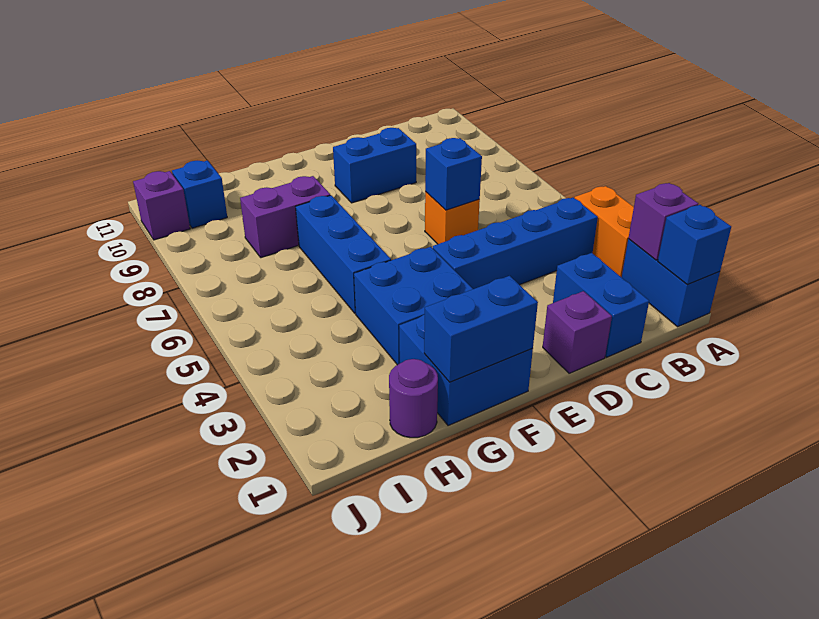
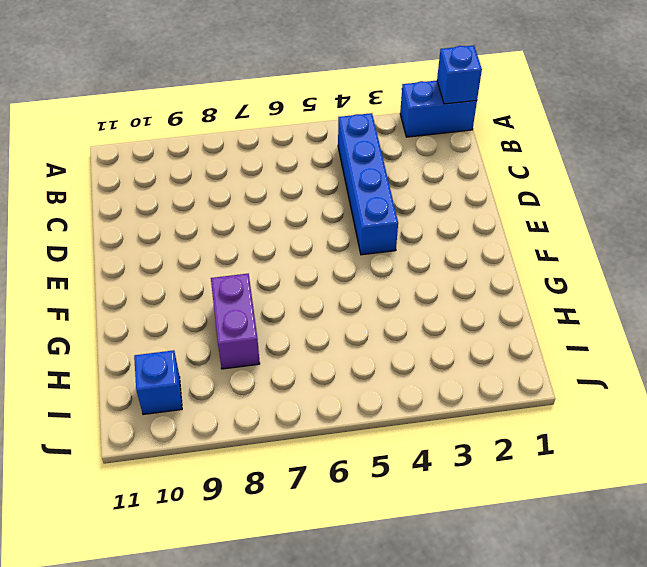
none -> orange brick A3:A4 level 1
none -> blue brick C1:C2 level 1
none -> purple brick D1 level 1

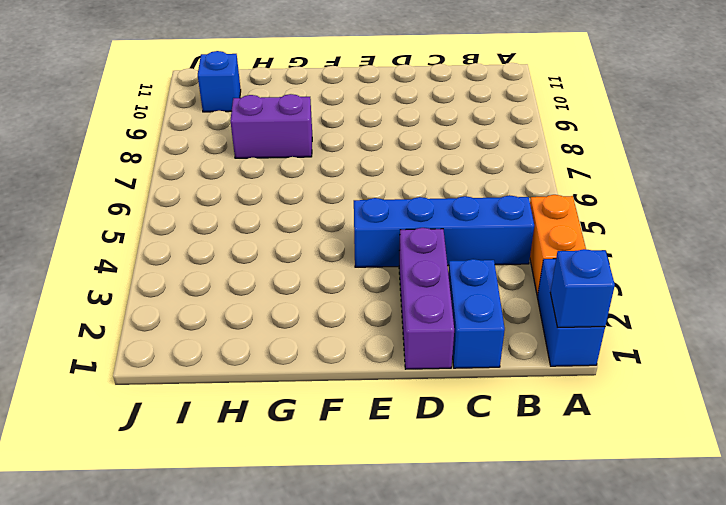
purple brick D1:D3 level 1 -> purple brick D1 level 1
none -> orange brick D6 level 1
none -> blue brick D9:E9 level 1
none -> blue brick F1:G2 level 1

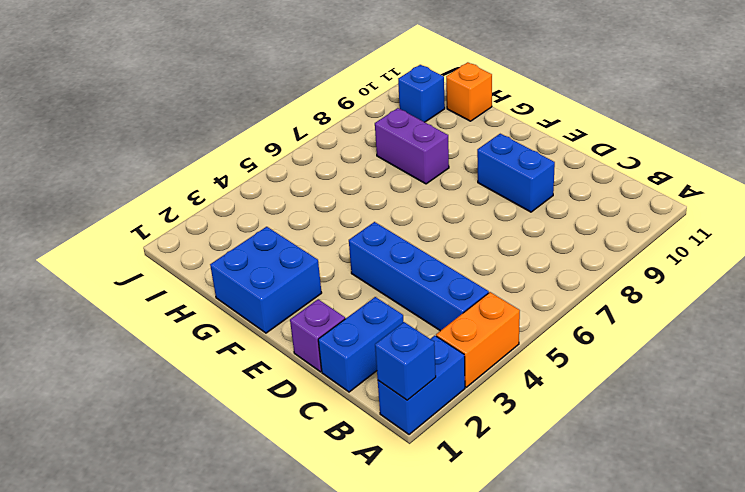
orange brick H11 level 1 -> orange brick D6 level 1
none -> blue brick F3:G4 level 1
none -> blue brick G5:G7 level 1
none -> purple round brick H1 level 1

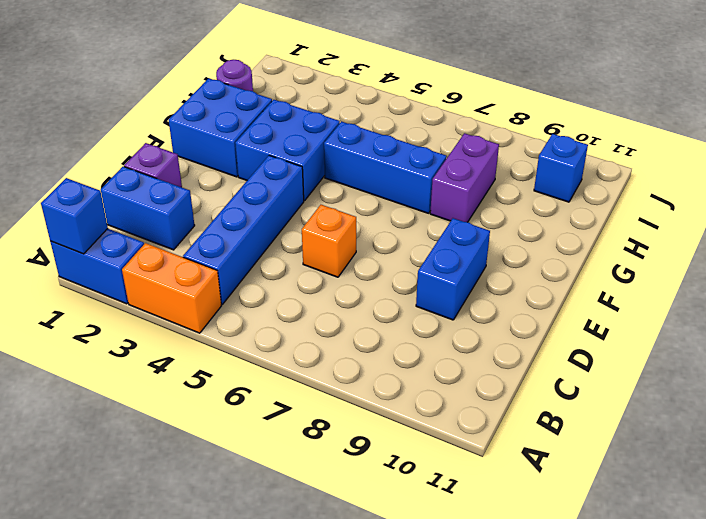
none -> purple brick J10 level 1
none -> purple brick A2 level 2
none -> blue brick D6 level 2

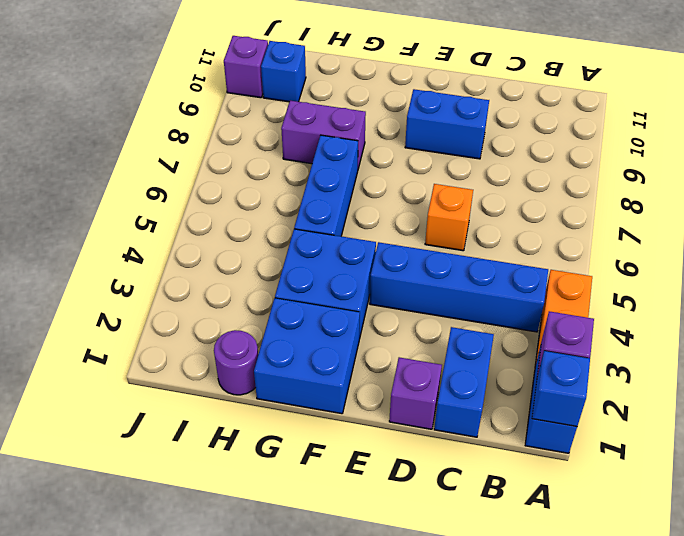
none -> blue brick D6 level 2
none -> blue brick F1:G1 level 2

